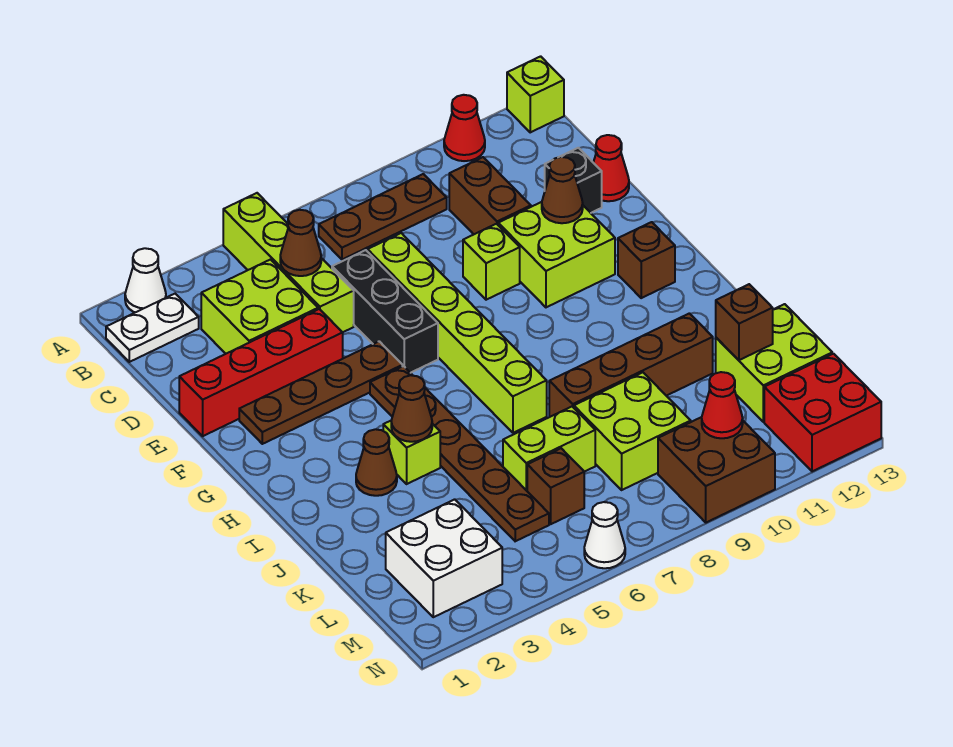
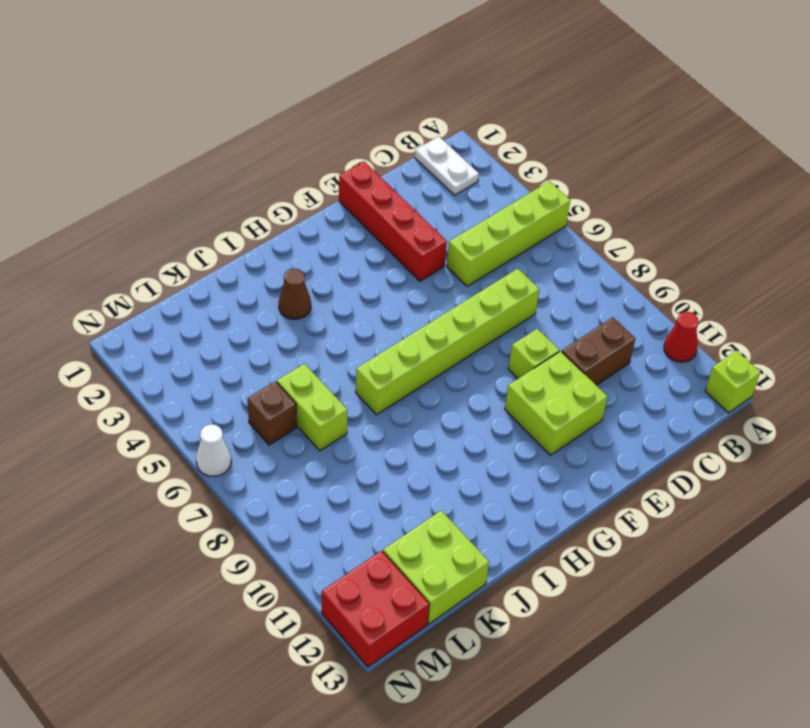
none -> white cone A2 level 1
none -> brown plate B7:B9 level 1
none -> lime brick C3:D4 level 1
none -> black brick D6:F6 level 1

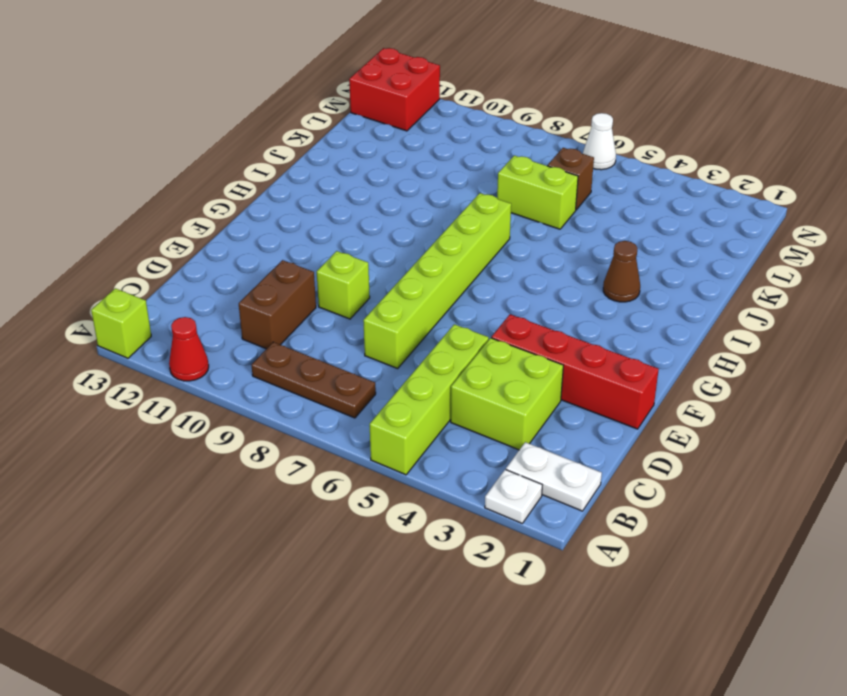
white plate A2 level 1 -> white cone A2 level 1
none -> black brick D6:F6 level 1
none -> black brick D12 level 1
none -> red cone D13 level 1
none -> lime brick E10:F11 level 1

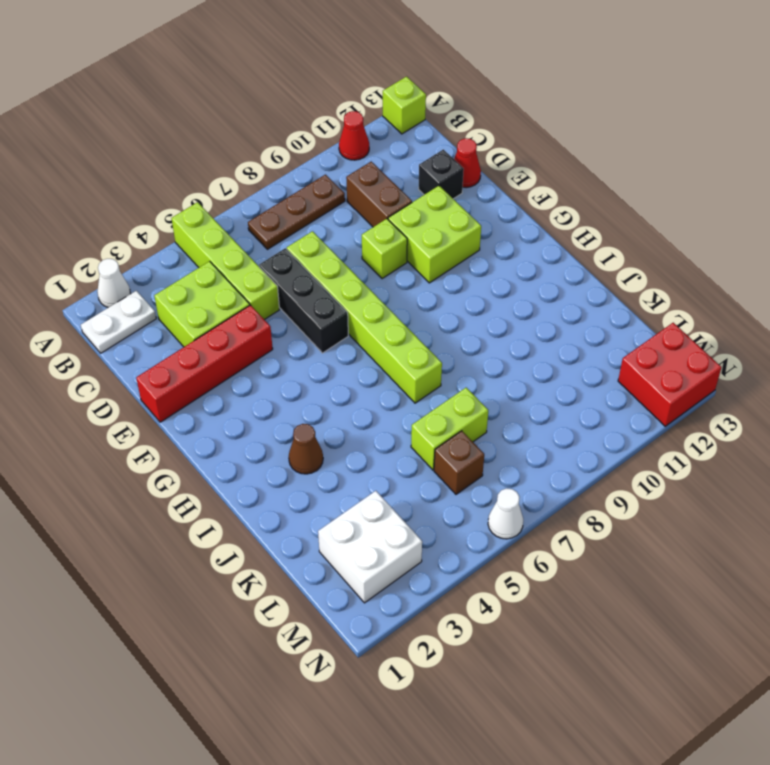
none -> brown plate F2:F5 level 1
none -> brown plate G5:L5 level 1
none -> brown brick G12 level 1
none -> lime brick I4 level 1

